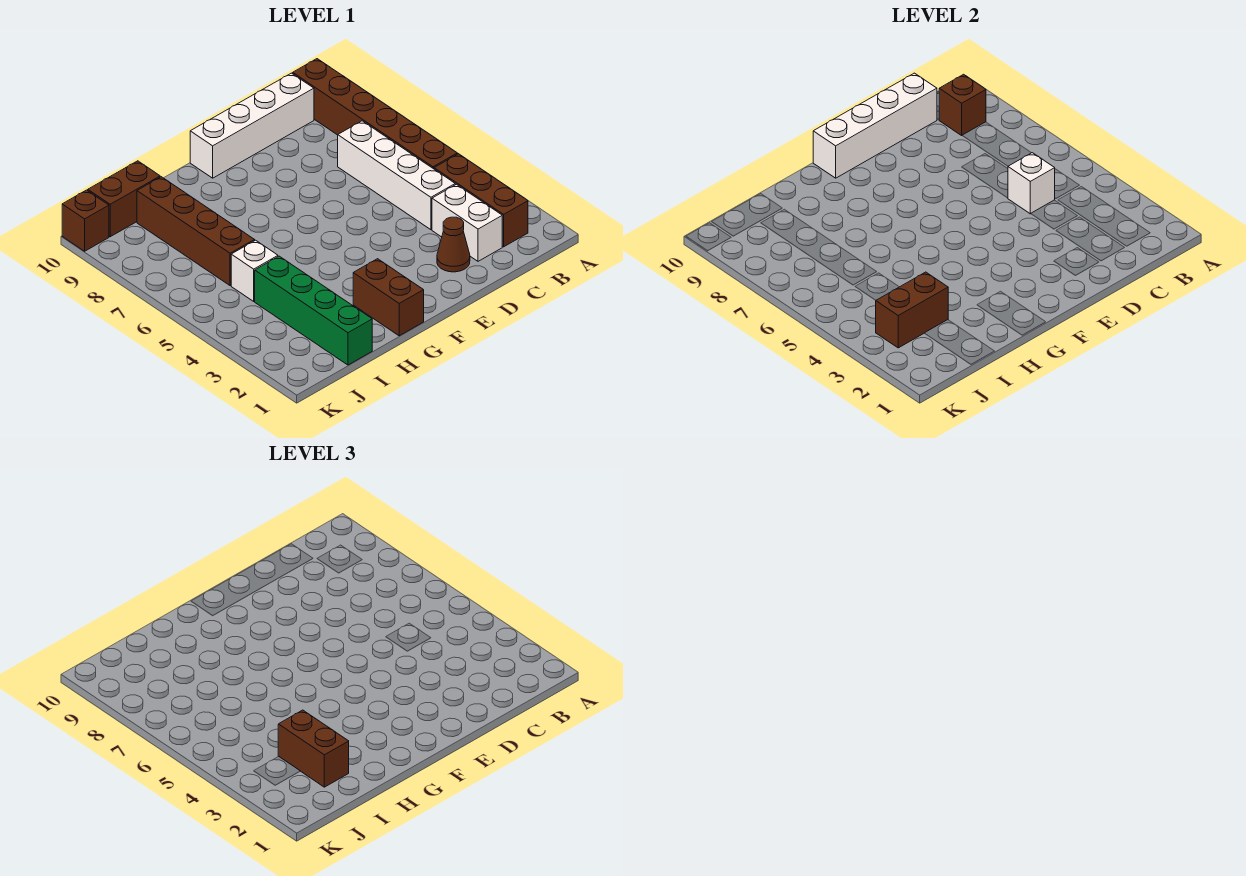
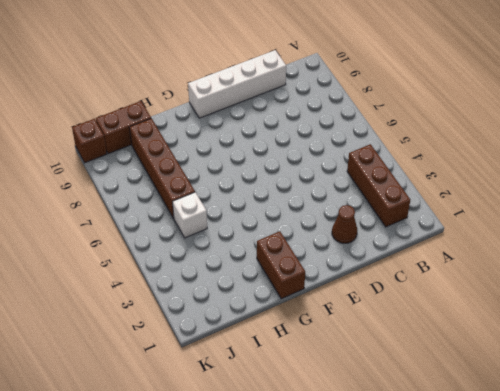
none -> brown brick B5:B10 level 1
none -> white brick C2:C3 level 1
none -> white brick C4:C7 level 1

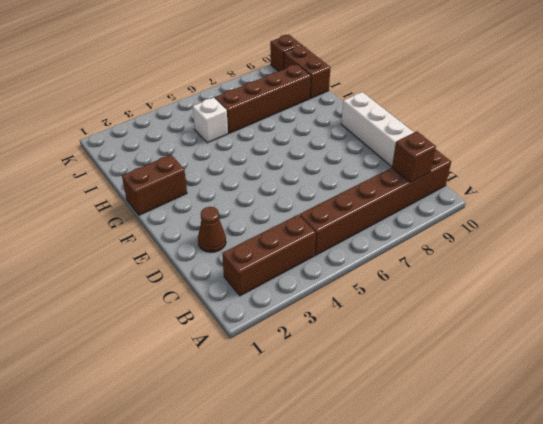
none -> white brick C2:C3 level 1
none -> white brick C4:C7 level 1
none -> green brick I1:I4 level 1

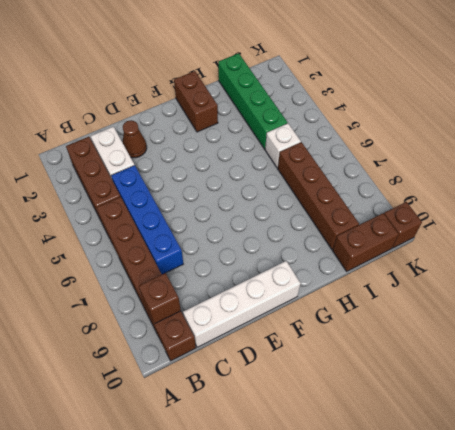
blue brick C4:C7 level 1 -> white brick C4:C7 level 1
none -> white brick C5 level 2
none -> white brick C10:F10 level 2
none -> brown brick I3:J3 level 2

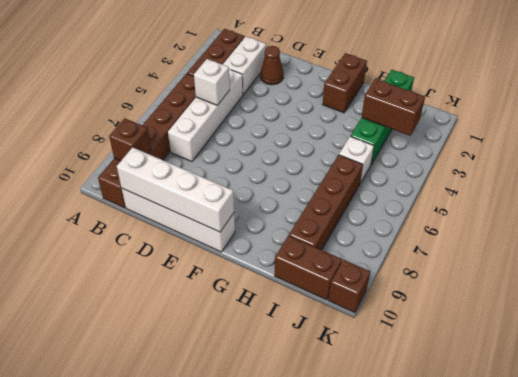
none -> brown brick I2:I3 level 3

